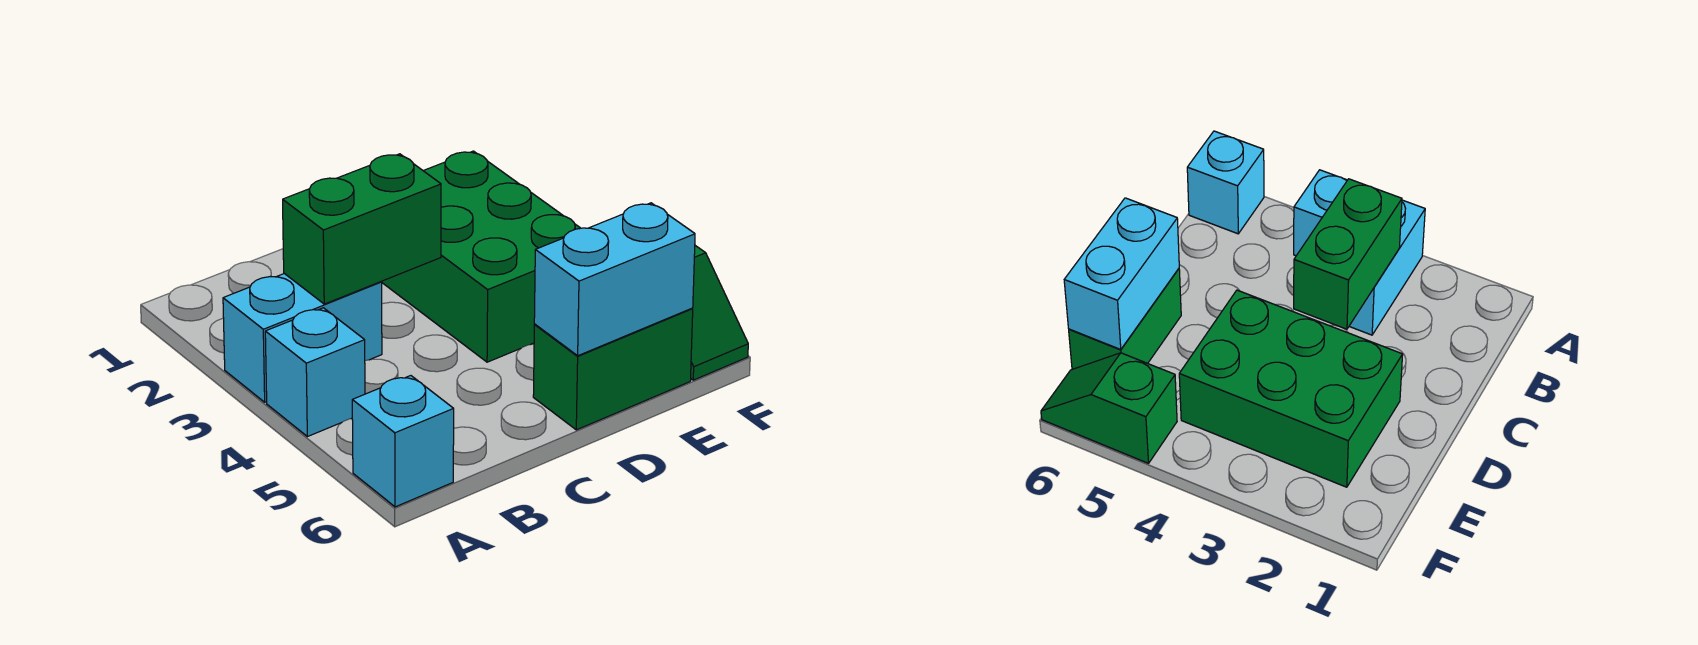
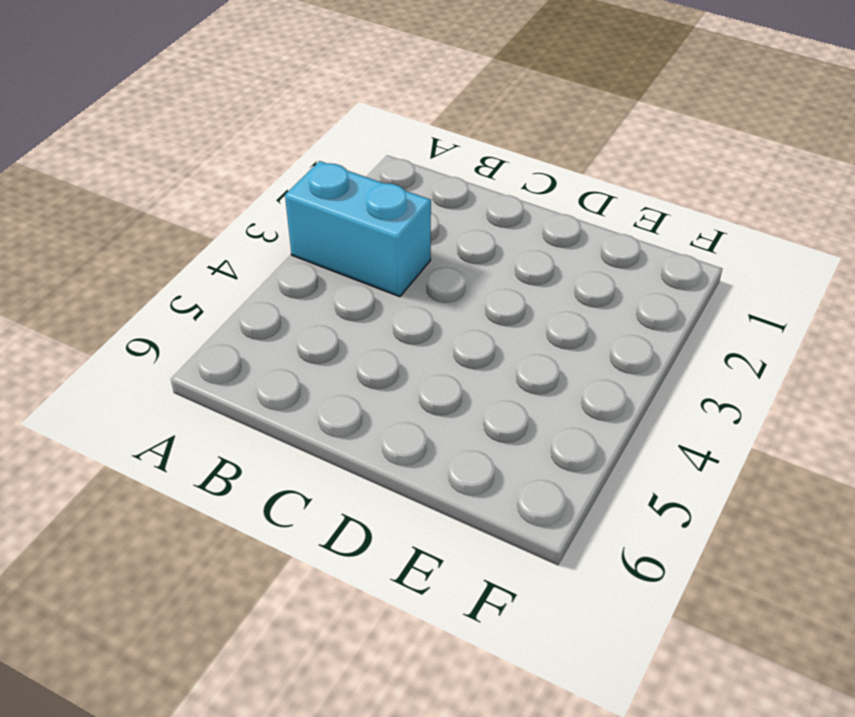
none -> cyan brick A4 level 1
none -> cyan brick A6 level 1

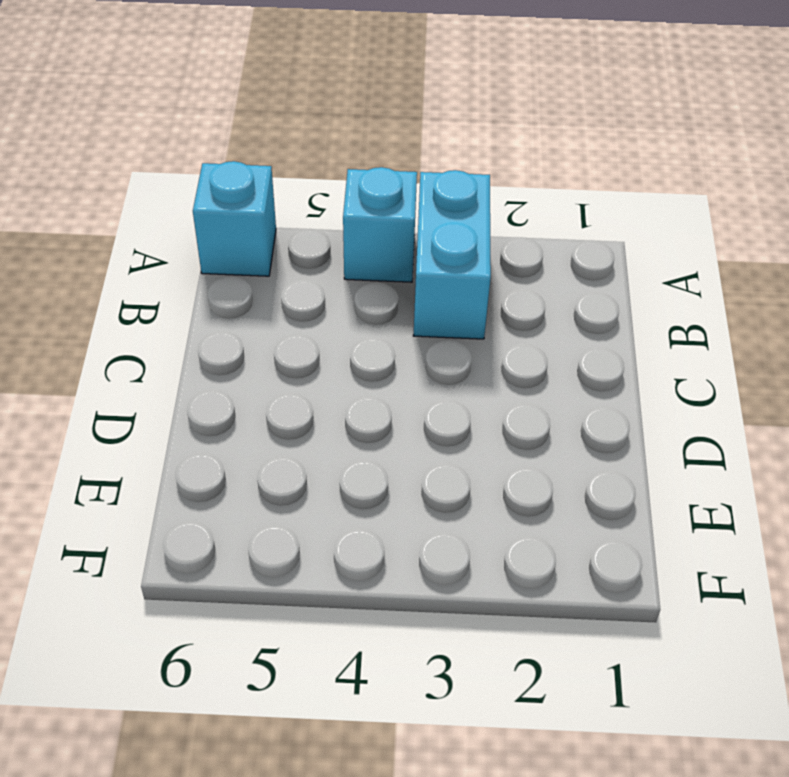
none -> green brick D2:E4 level 1
none -> green brick D6:E6 level 1

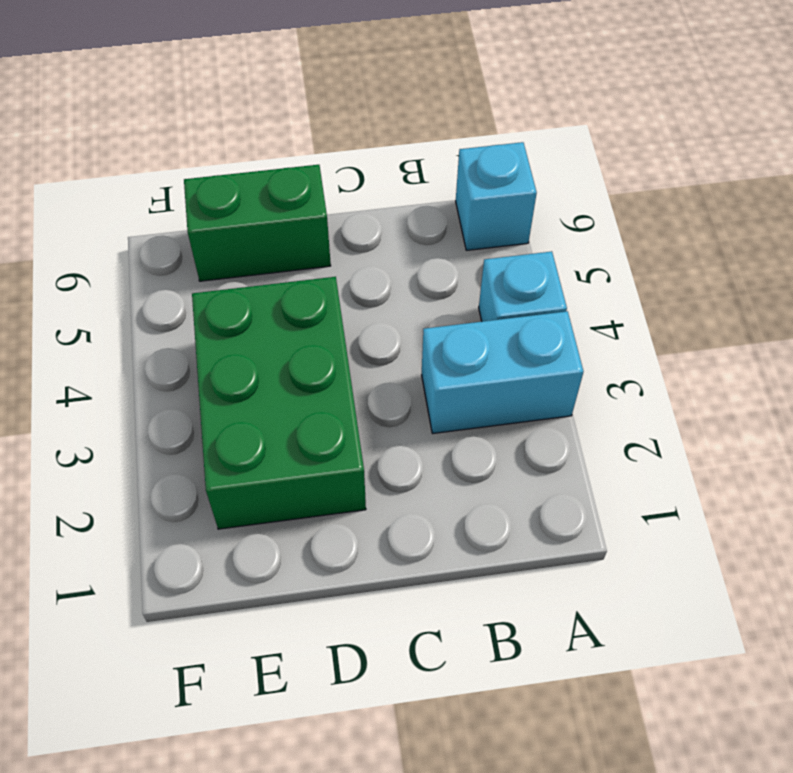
none -> green slope F5:F6 level 1 top 5
none -> green brick B3:C3 level 2

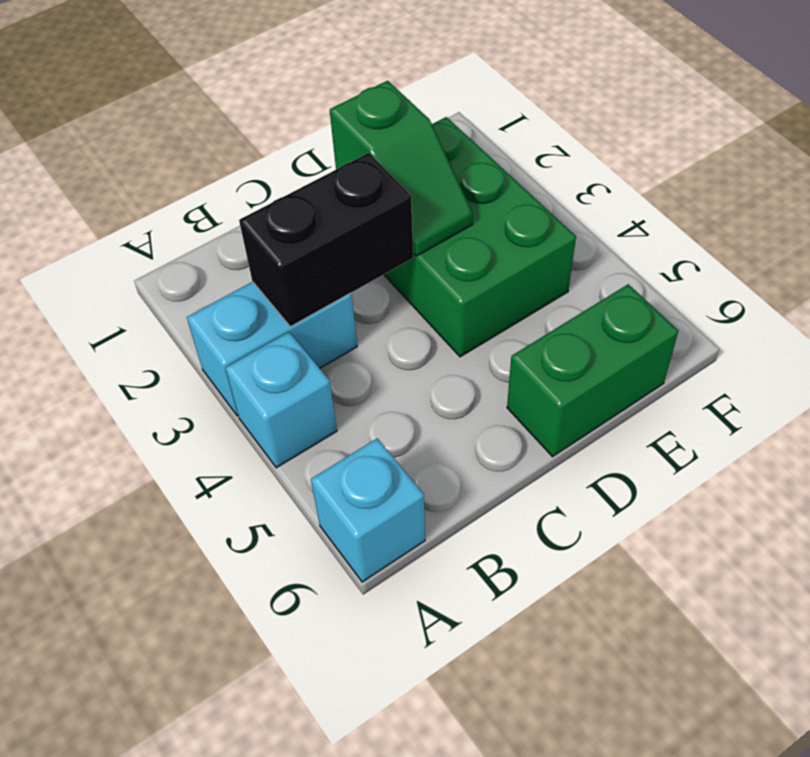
black brick B3:C3 level 2 -> green brick B3:C3 level 2
green slope D2:D3 level 2 top 2 -> green slope F5:F6 level 1 top 5
none -> cyan brick D6:E6 level 2

